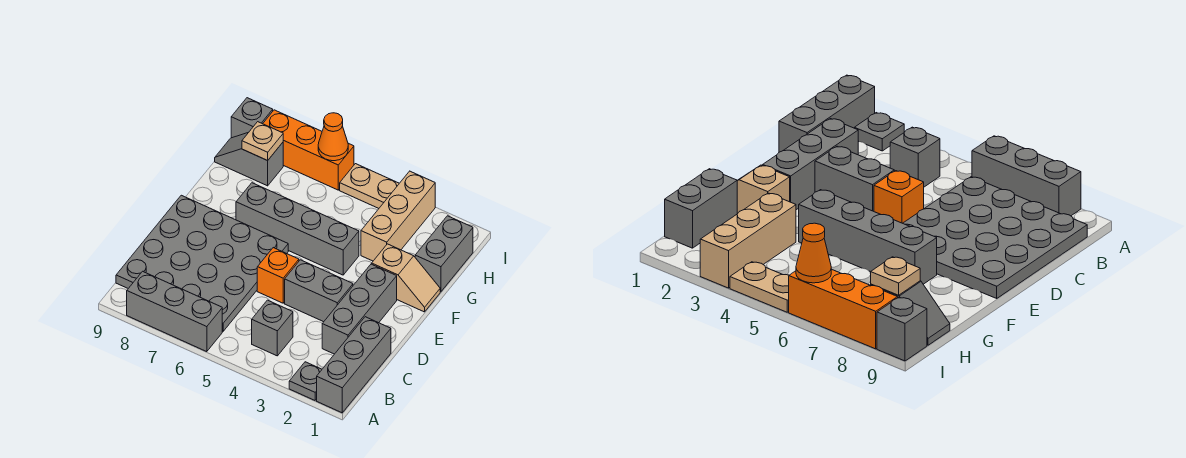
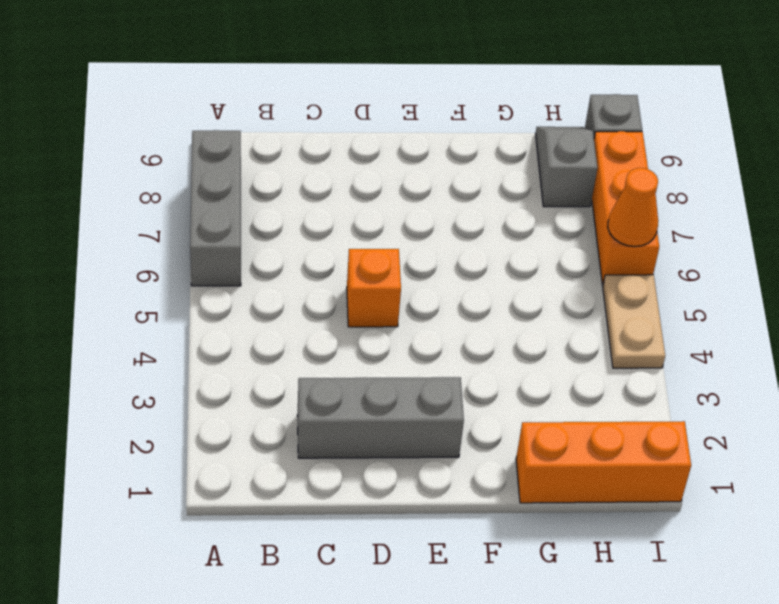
orange brick G1:I1 level 1 -> grey brick G1:H1 level 1
none -> grey brick A1:C1 level 1
none -> grey plate A2 level 1
none -> grey brick B4 level 1

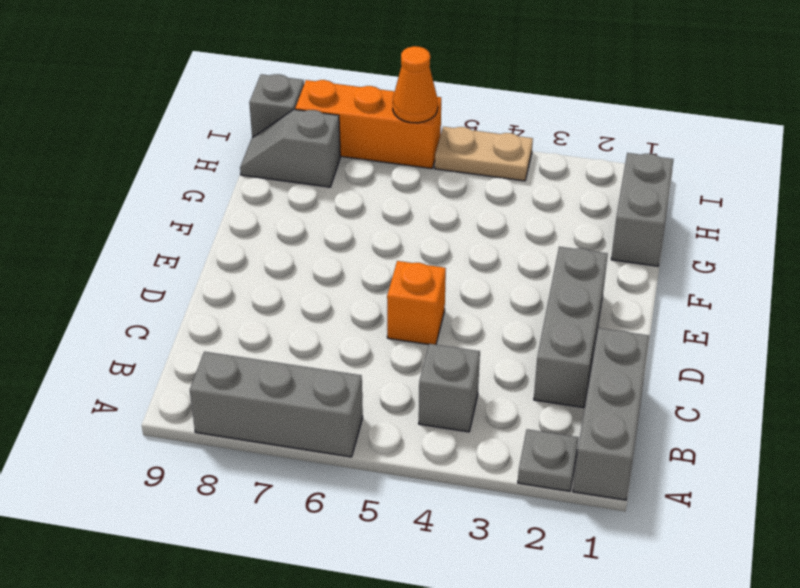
none -> grey plate B6:E9 level 1
none -> grey brick D3:D4 level 1
none -> tan slope F1:F2 level 1 top 2

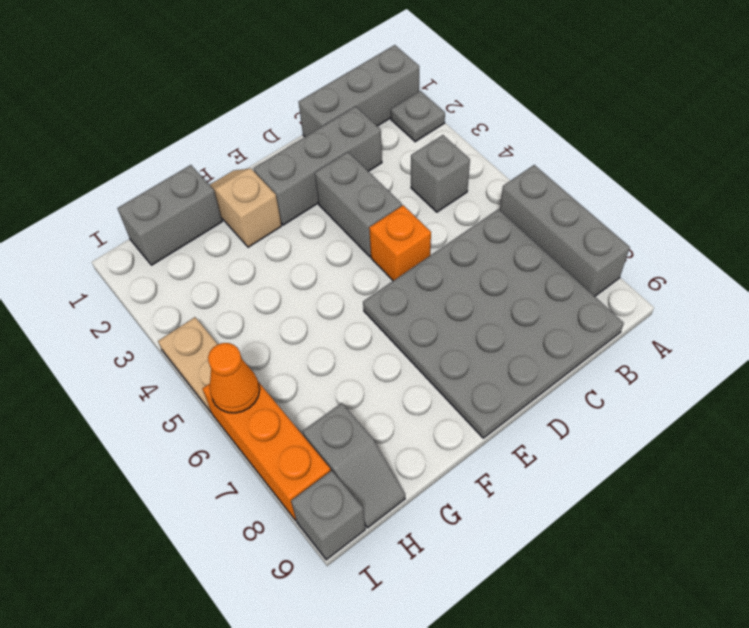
none -> grey brick F4:F7 level 1
none -> tan brick G3:I3 level 1
none -> tan plate H8 level 2

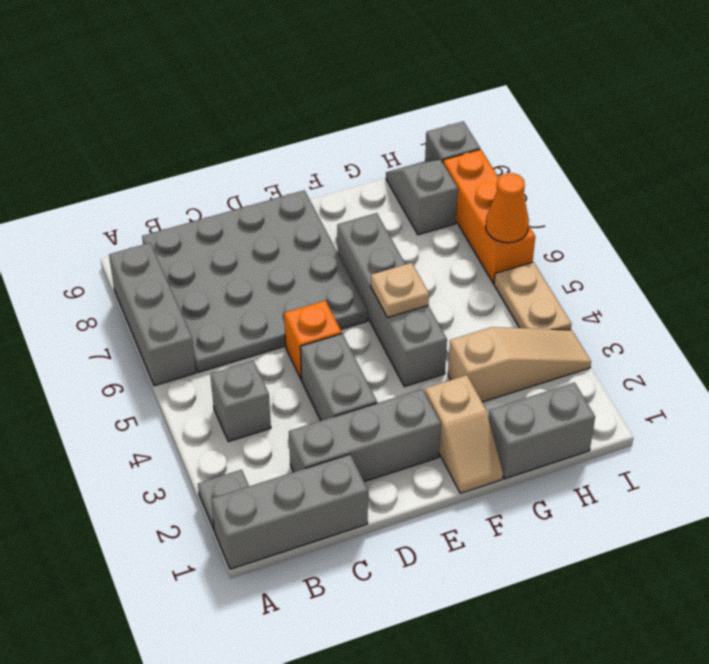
tan plate F5 level 2 -> tan plate H8 level 2
tan slope G3:I3 level 1 top G -> tan brick G3:I3 level 1

